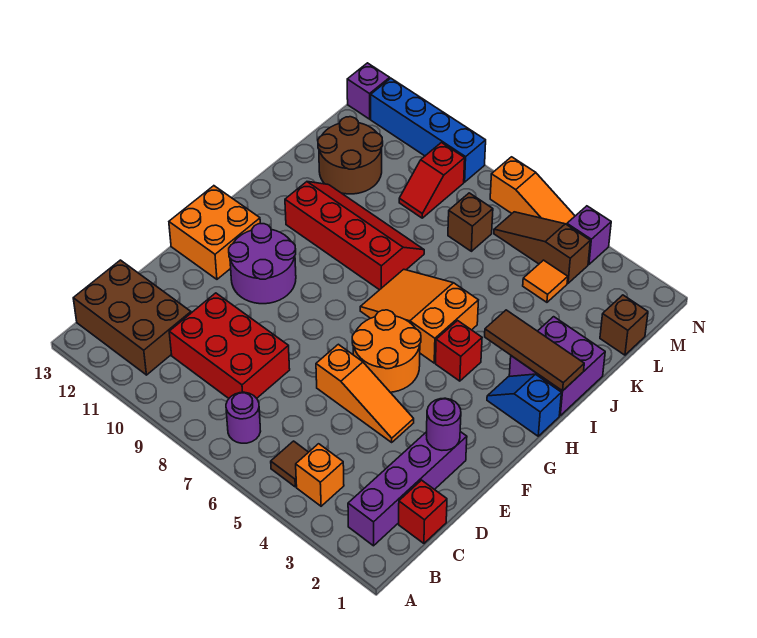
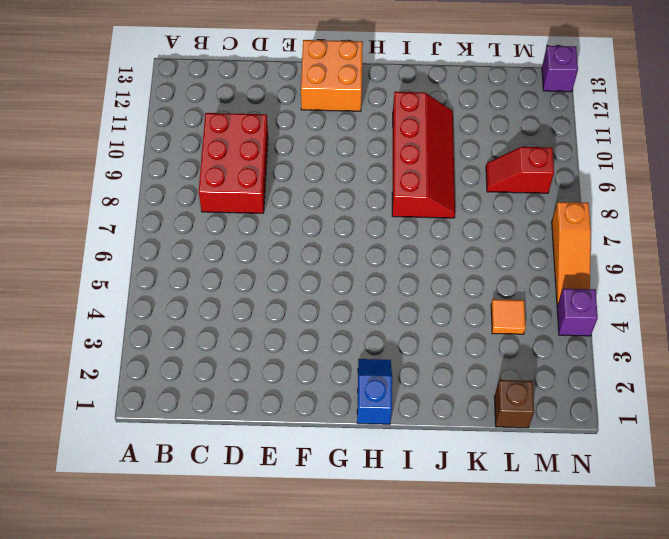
none -> purple brick B2:E2 level 1
none -> orange brick B4 level 1
none -> brown tile B5 level 1

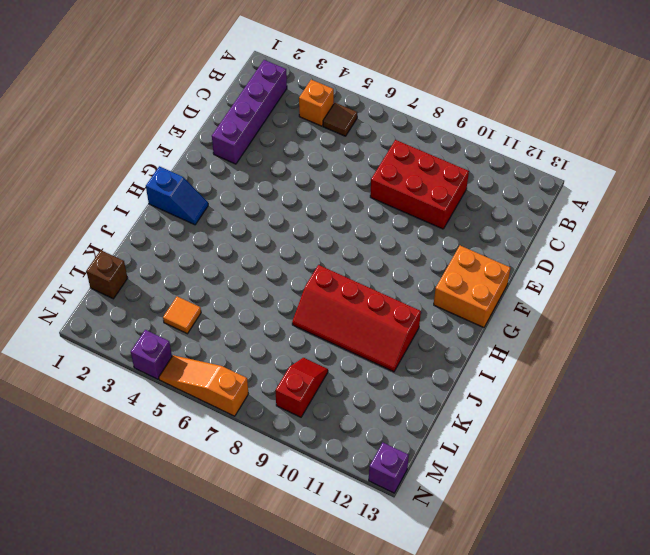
none -> purple round brick B7 level 1
none -> brown brick B11:C13 level 1
none -> red brick C1 level 1

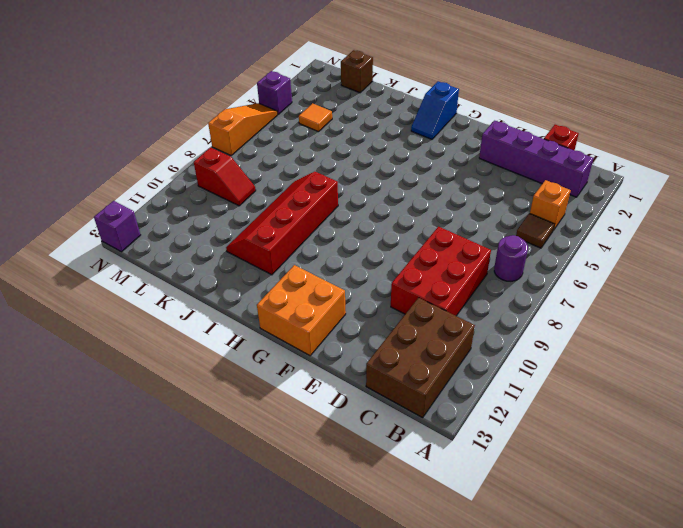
none -> orange slope E4:E6 level 1 top 6
none -> orange round brick F5:G6 level 1
none -> purple round brick F10:G11 level 1

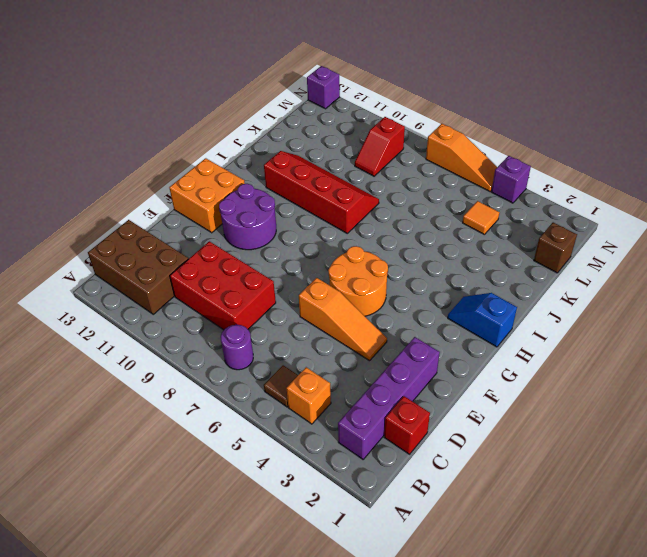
none -> red brick H4 level 1
none -> orange slope H5:I7 level 1 top 5
none -> purple brick I1:J2 level 1

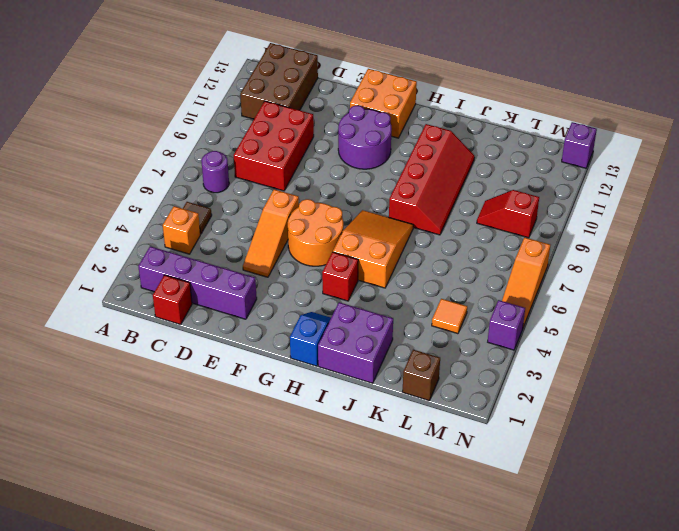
none -> brown round brick K11:L12 level 1
none -> brown brick L7 level 1
none -> brown slope M4:M6 level 1 top 4

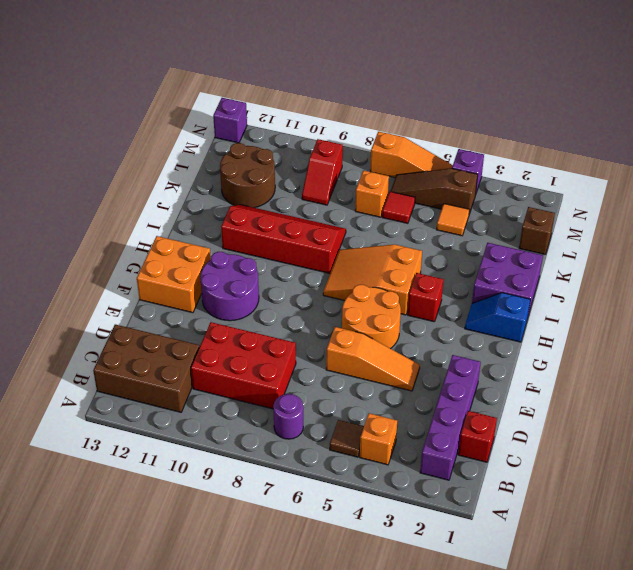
red tile L6 level 1 -> none
orange brick L7 level 1 -> brown brick L7 level 1
none -> blue brick N9:N12 level 1
none -> purple round brick E2 level 2
none -> brown tile I1:I3 level 2

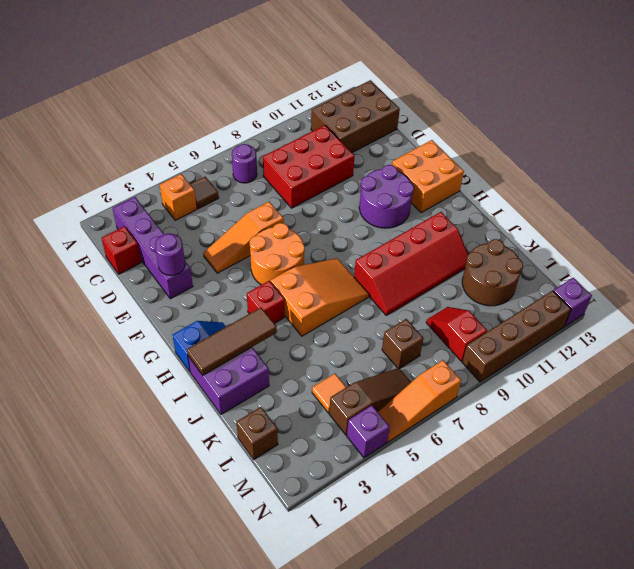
brown brick N9:N12 level 1 -> blue brick N9:N12 level 1

